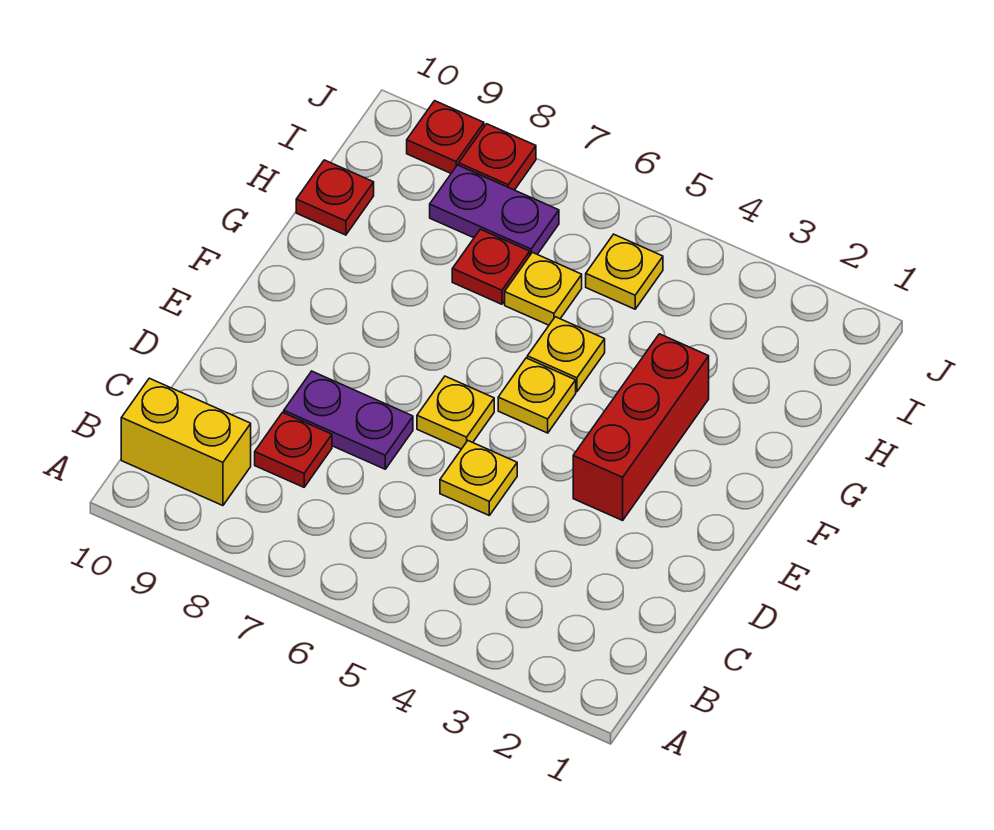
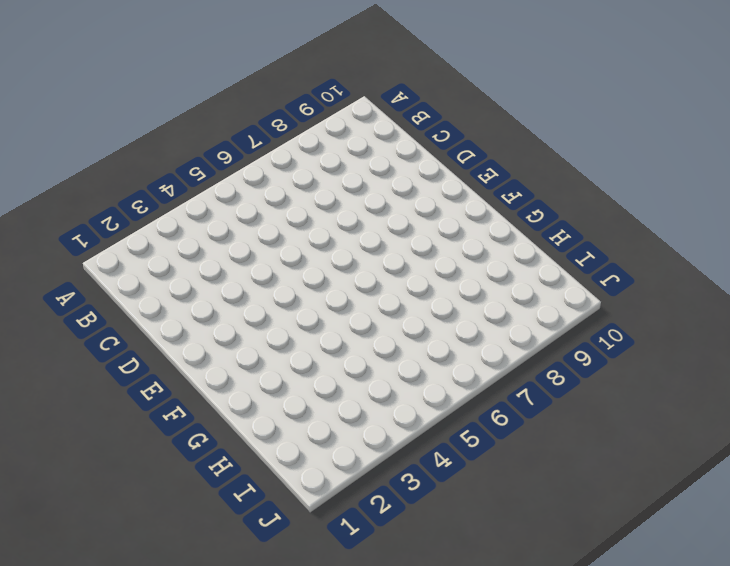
none -> yellow brick B9:B10 level 1
none -> red plate C8 level 1
none -> yellow plate D5 level 1

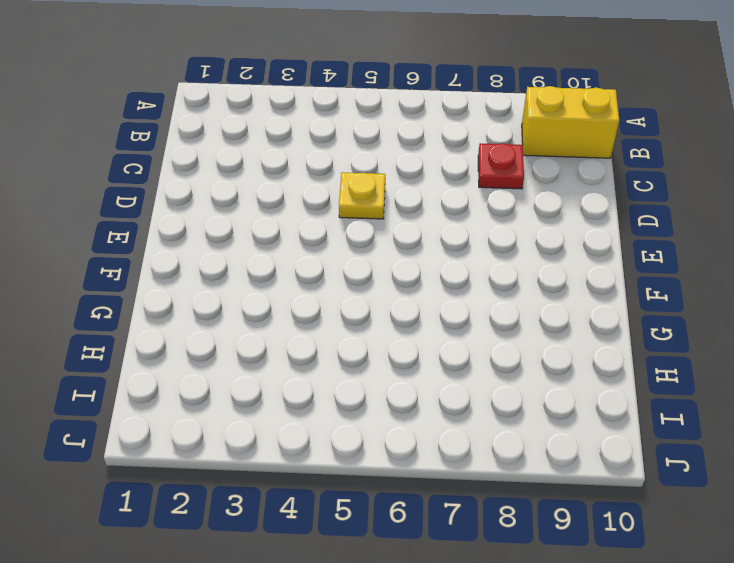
none -> purple plate D7:D8 level 1
none -> red brick E3:G3 level 1
none -> yellow plate E6 level 1

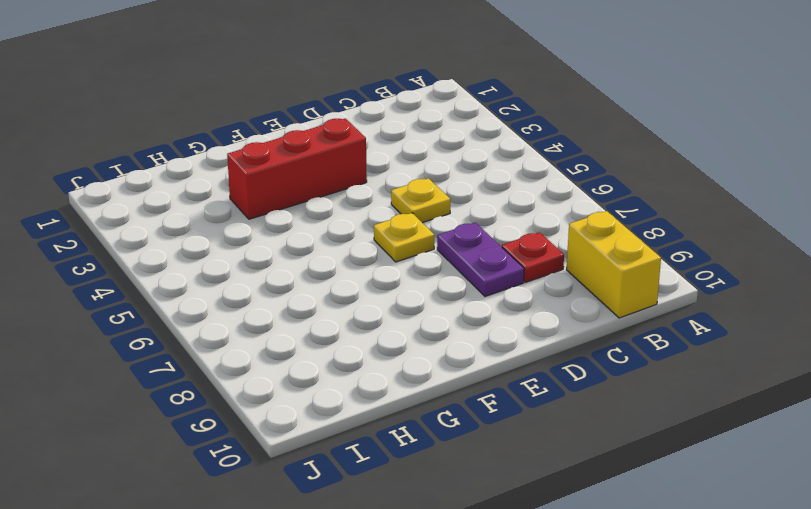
none -> yellow plate F5 level 1
none -> yellow plate G5 level 1
none -> yellow plate H6 level 1

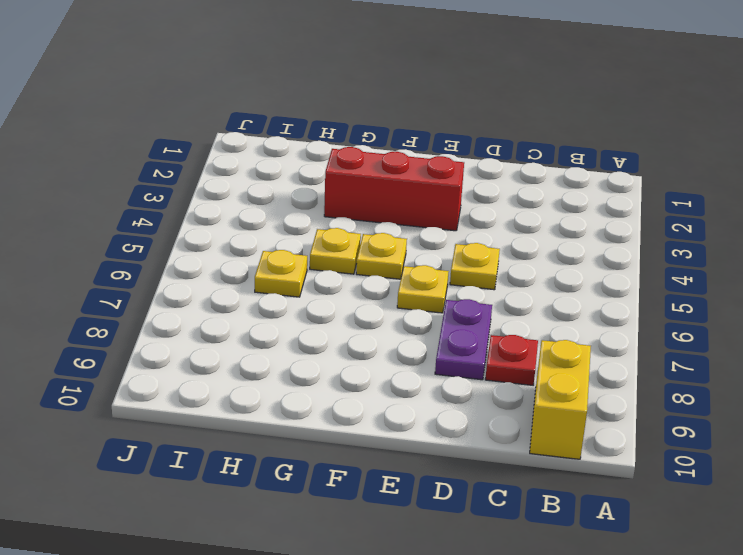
none -> red plate H7 level 1
none -> red plate H10 level 1
none -> yellow plate I5 level 1

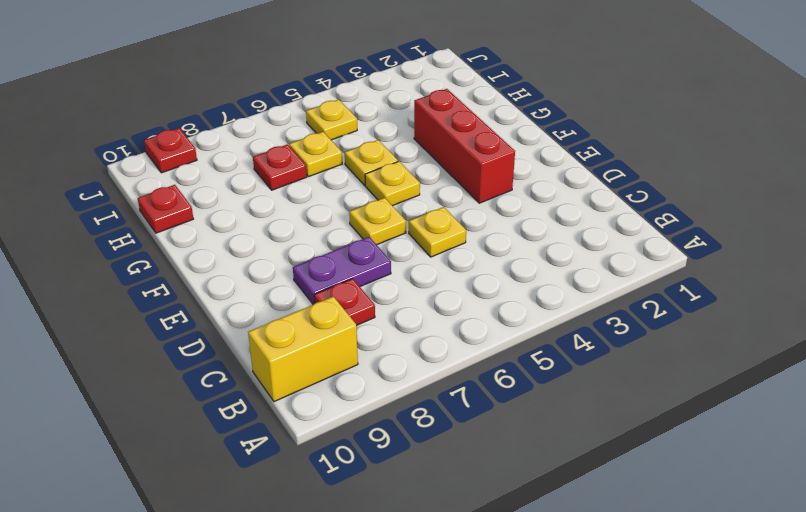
none -> purple plate I7:I8 level 1
none -> red plate J8 level 1

